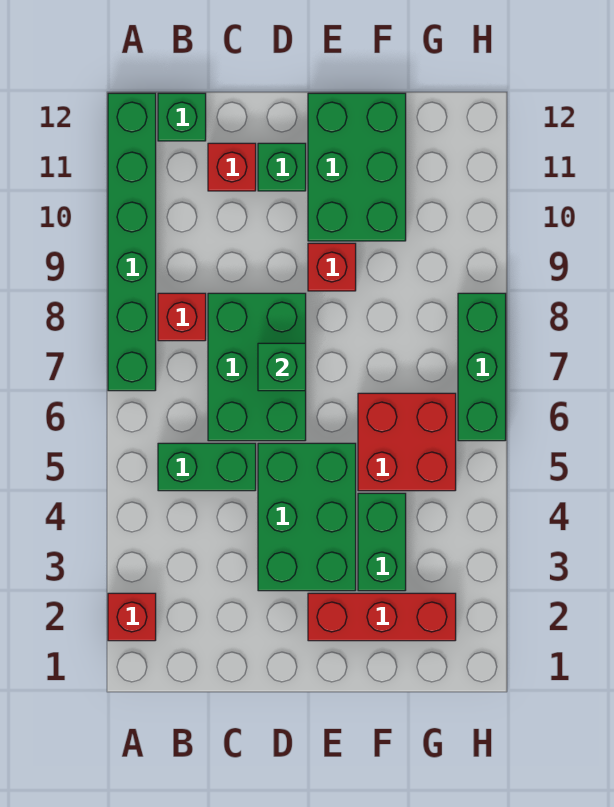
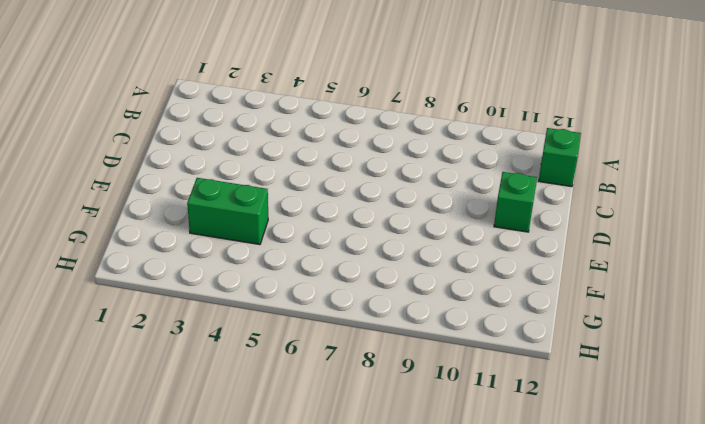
none -> red brick A2 level 1
none -> green brick A7:A12 level 1
none -> green brick B5:C5 level 1

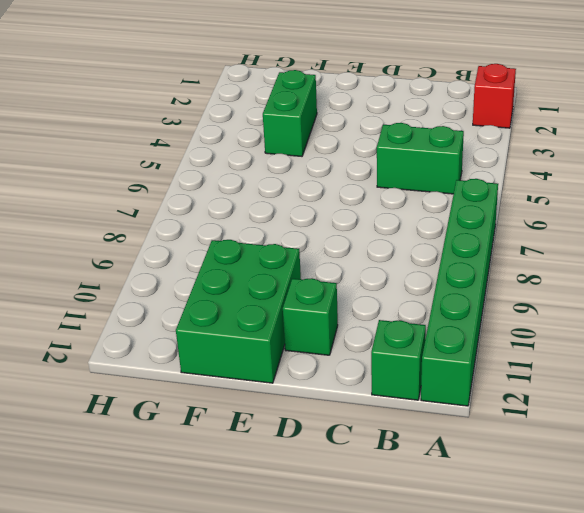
none -> red brick B8 level 1
none -> green brick C6:D8 level 1
none -> red brick C11 level 1

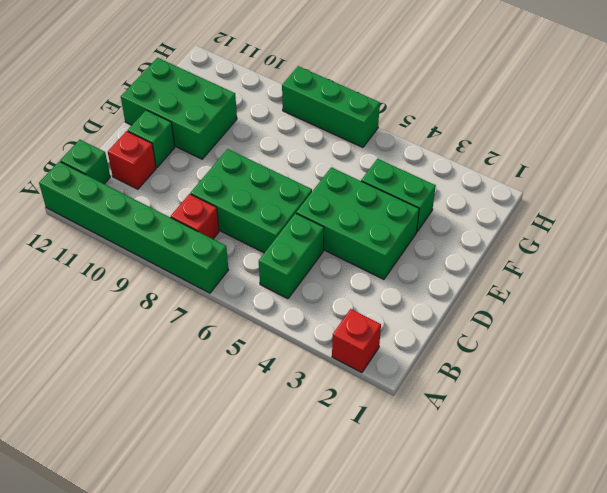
none -> red brick E2:G2 level 1
none -> red brick E9 level 1
none -> red brick F5:G6 level 1

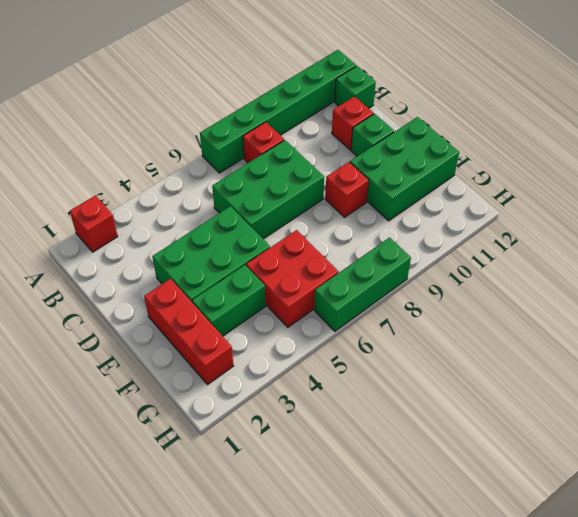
none -> green brick B5:C5 level 1
none -> green brick D7 level 2

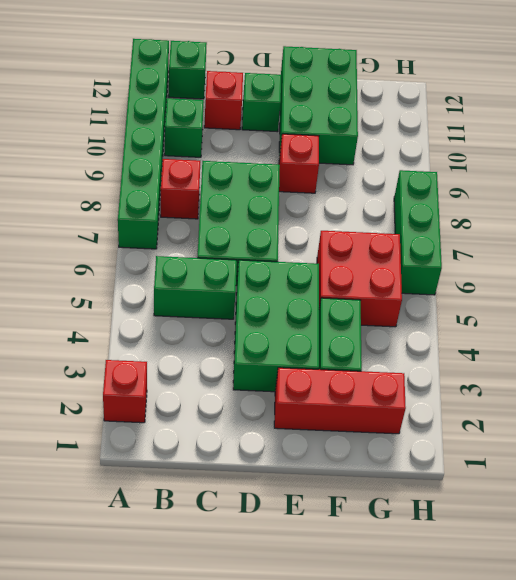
green brick B10 level 1 -> green brick D7 level 2

